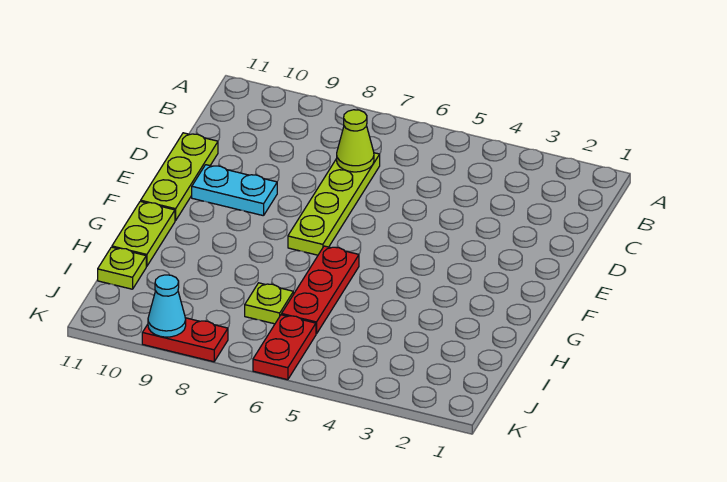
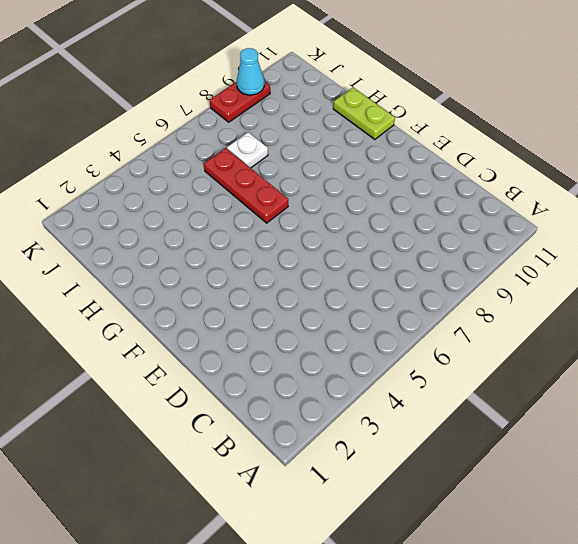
white plate I7 level 1 -> lime plate I7 level 1
none -> lime plate C7:F7 level 1
none -> lime plate D11:F11 level 1

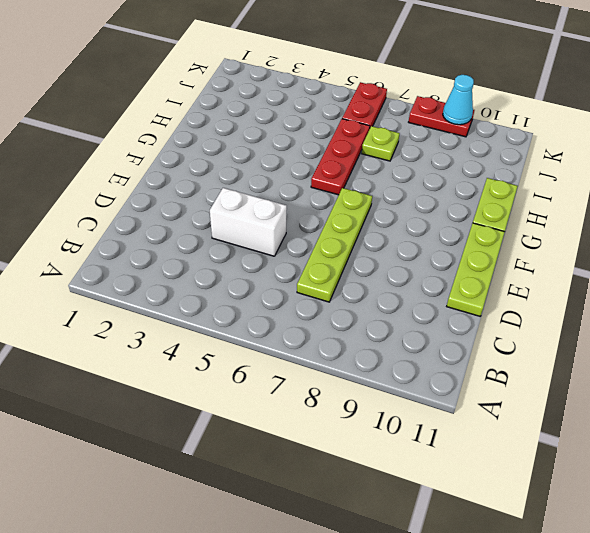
white brick D4:D5 level 1 -> none
none -> cyan plate E9:E10 level 1
none -> lime plate I11 level 1

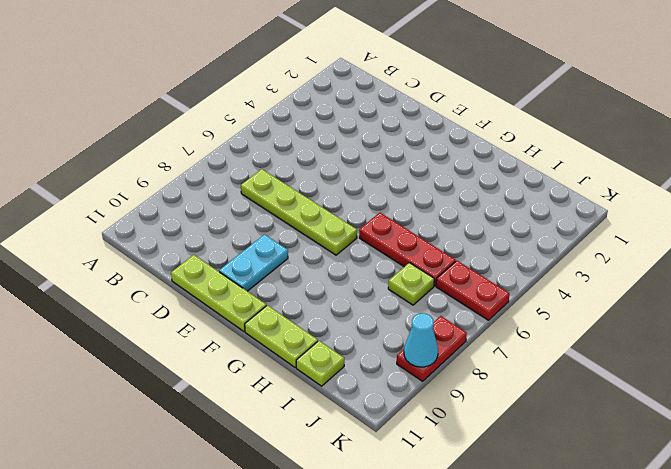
none -> lime cone C7 level 2

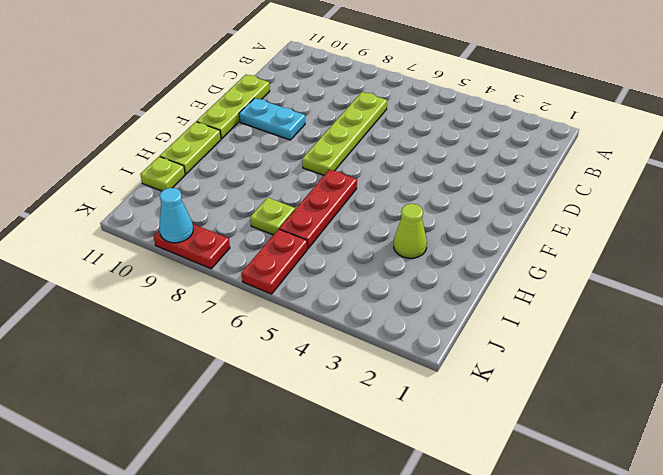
lime cone H3 level 1 -> lime cone C7 level 2

